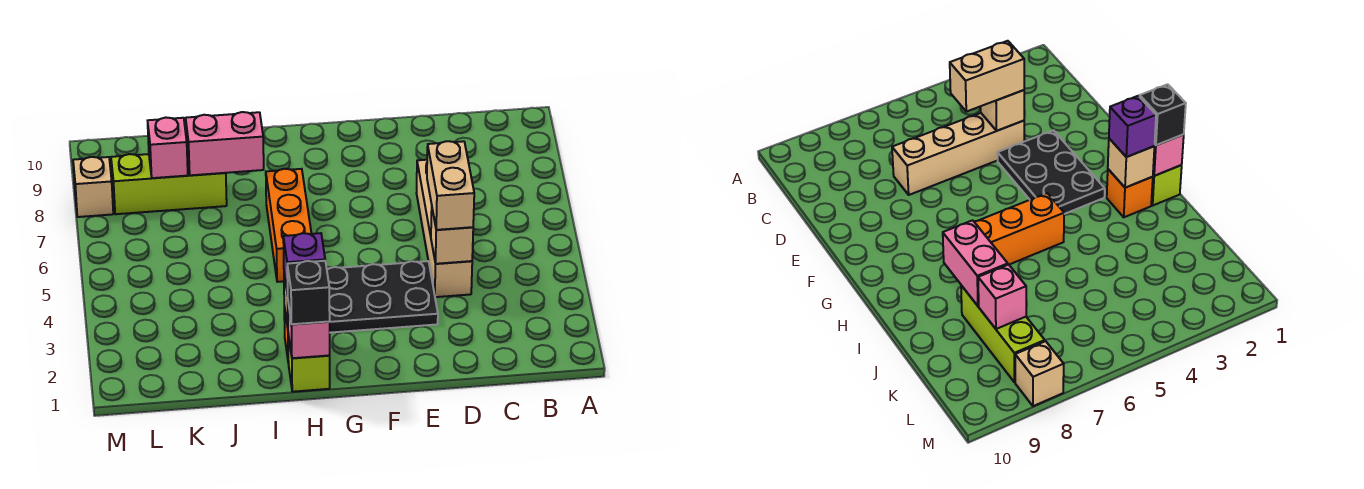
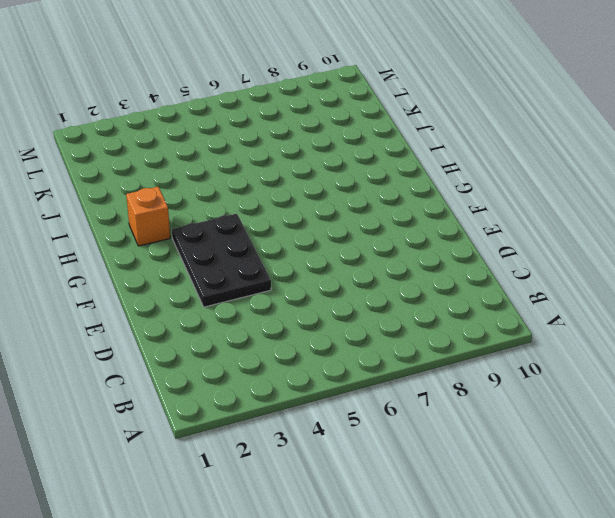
none -> tan brick D4:D7 level 1
none -> lime brick H1 level 1
none -> orange brick H5:H7 level 1

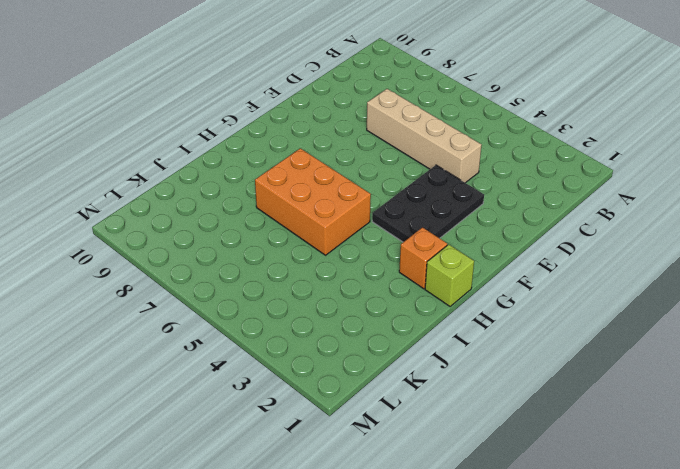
orange brick H5:I7 level 1 -> orange brick H5:H7 level 1
none -> lime brick J8:L8 level 1
none -> tan brick M8 level 1
none -> tan brick D4 level 2

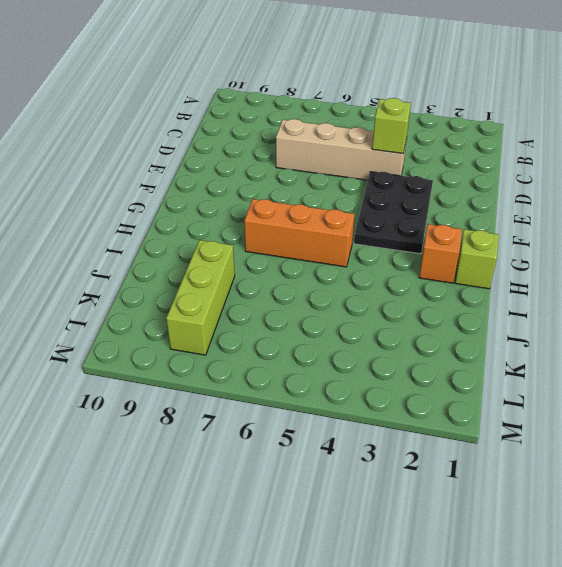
lime brick D4 level 2 -> tan brick D4 level 2
none -> tan brick M8 level 1
none -> pink brick H1 level 2
none -> tan brick H2 level 2

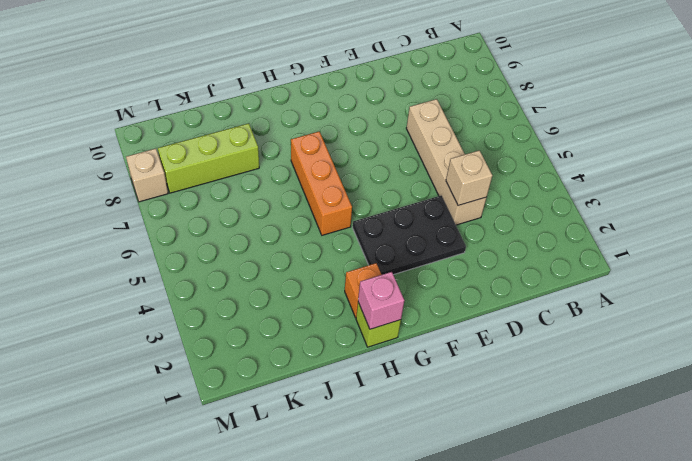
none -> tan brick H2 level 2
none -> pink brick I8:J8 level 2
none -> pink brick K8 level 2

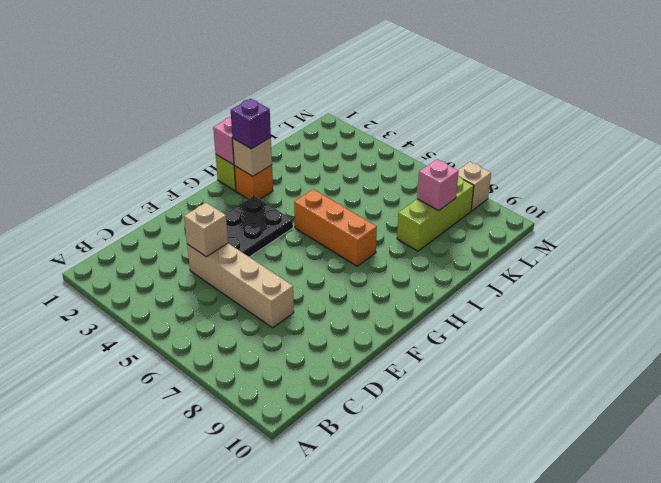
none -> pink brick I8:J8 level 2
none -> tan brick D4:D5 level 3
none -> black brick H1 level 3

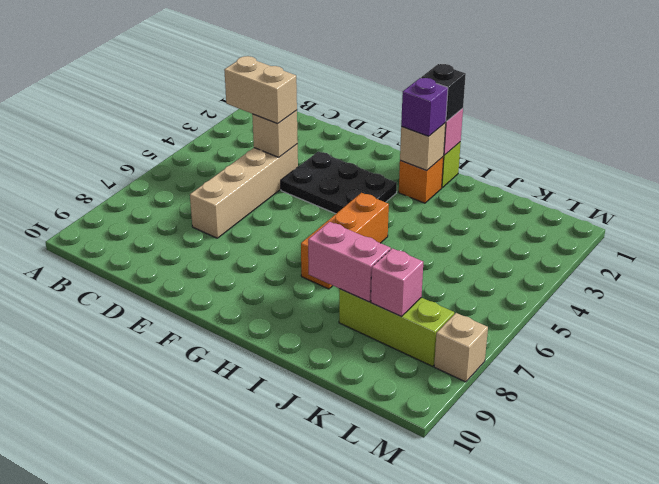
tan brick C4:D4 level 3 -> tan brick D4:D5 level 3

